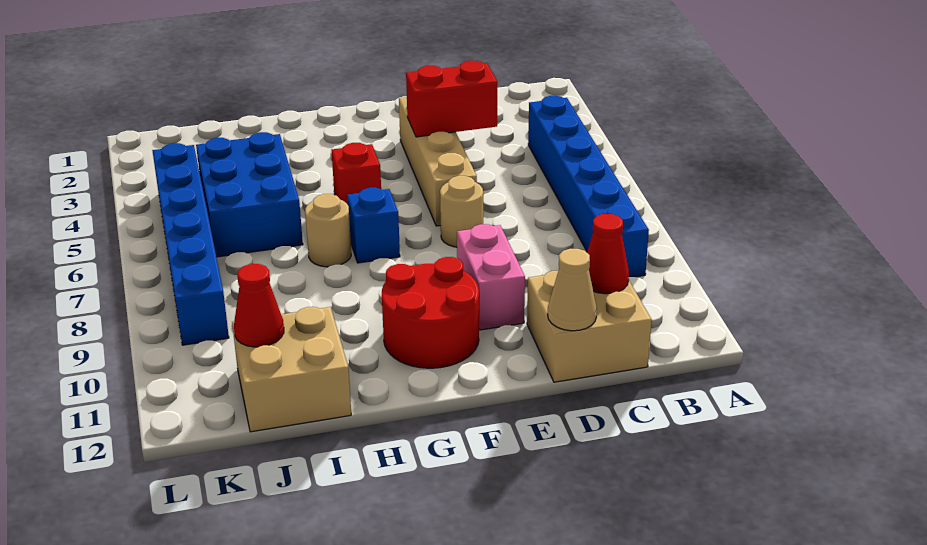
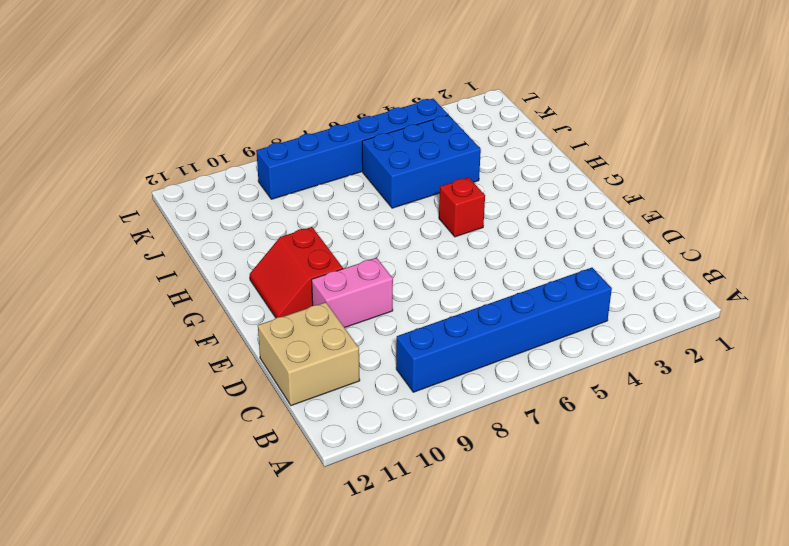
red slope F10:G11 level 1 top 10 -> red round brick F10:G11 level 1
none -> tan brick E3:E6 level 1
none -> tan round brick E7 level 1
none -> blue brick G7 level 1

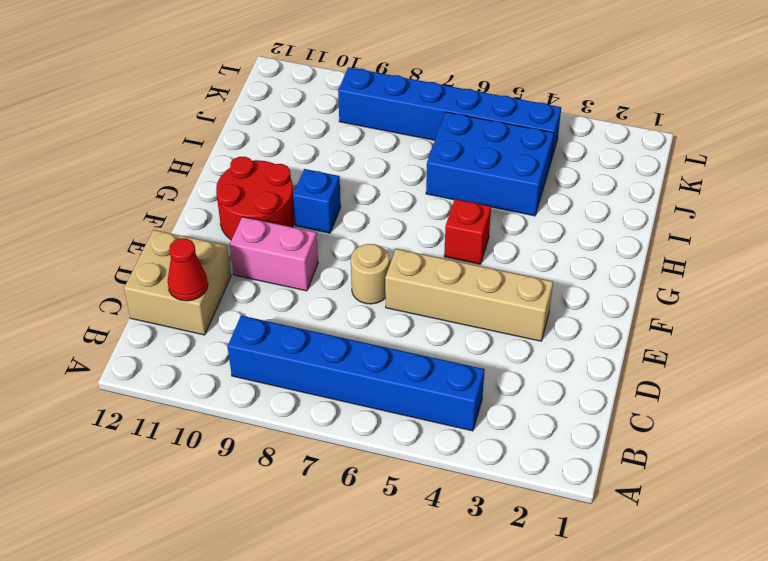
blue brick G9 level 1 -> blue brick G7 level 1
none -> tan round brick H7 level 1
none -> tan brick I11:J12 level 1
none -> red brick D4:E4 level 2

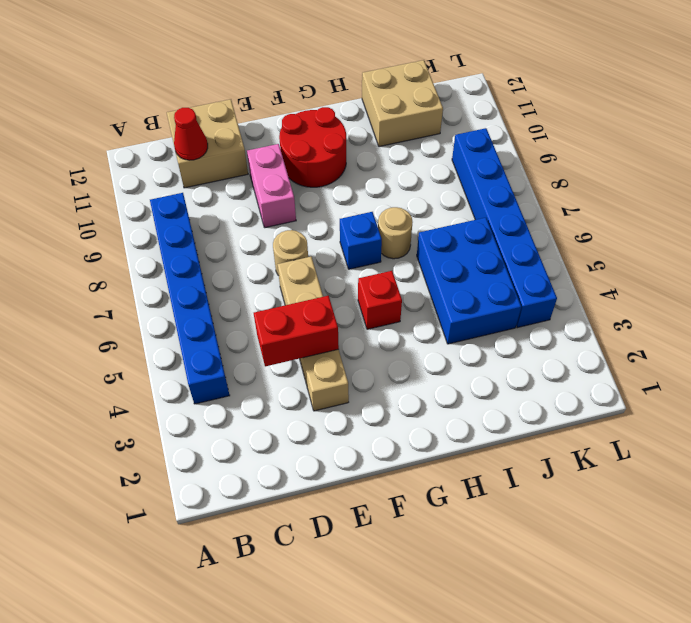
none -> tan cone D12 level 2
none -> red cone J11 level 2

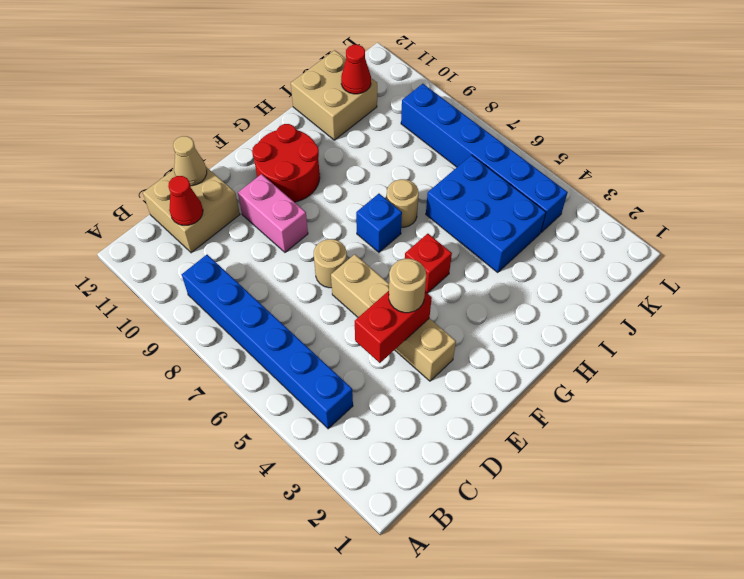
tan round brick E4 level 3 -> none

